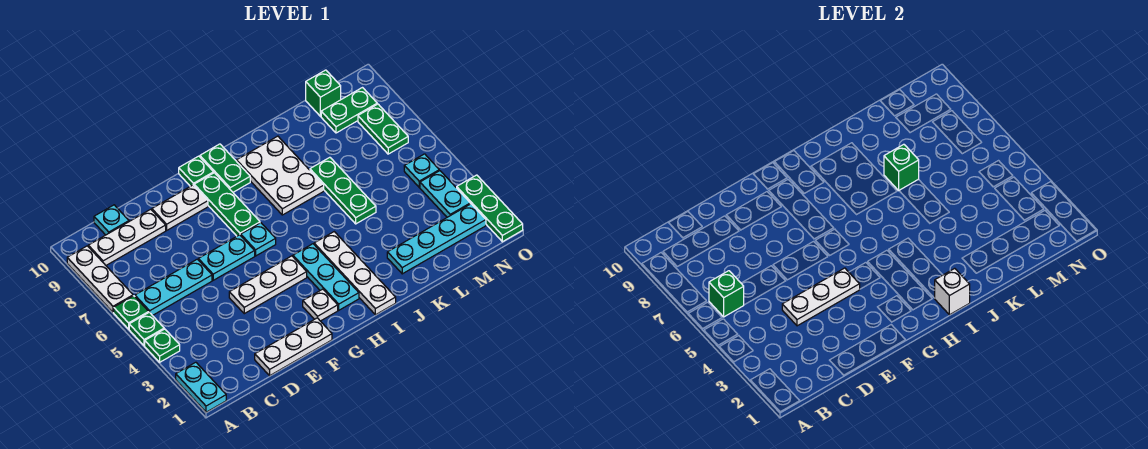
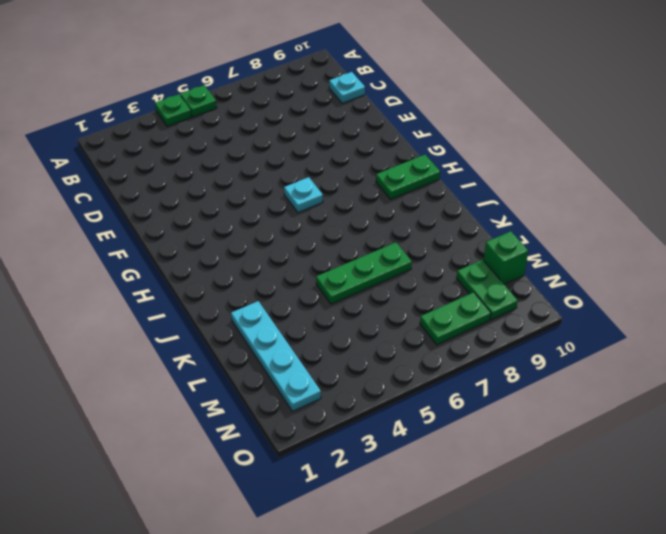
none -> cyan plate A1:A2 level 1
none -> green plate A6 level 1
none -> white plate A7:A9 level 1
none -> cyan plate B6:D6 level 1

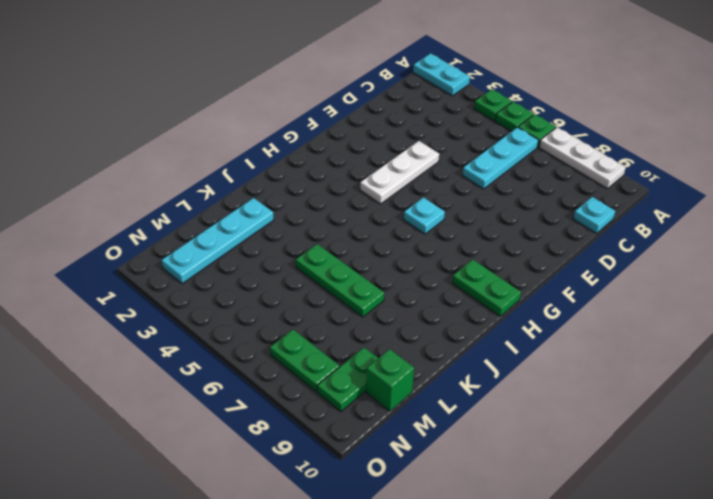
none -> white plate B9:D9 level 1
none -> white plate D1:F1 level 1
none -> cyan plate E6:F6 level 1
none -> white plate E9:F9 level 1

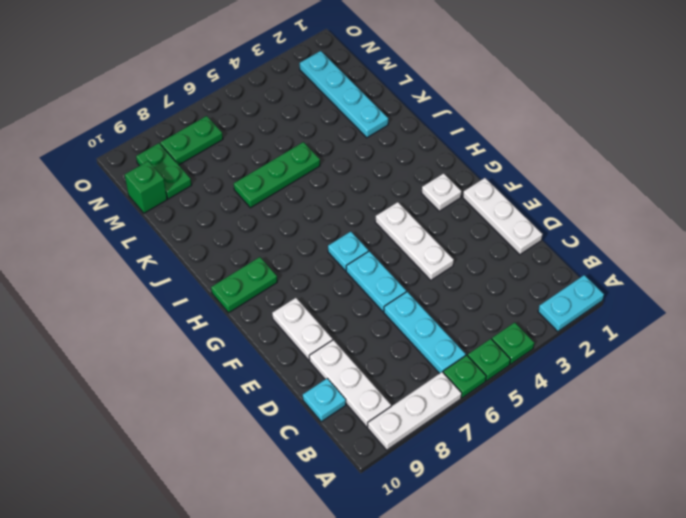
none -> green plate G7:G9 level 1
none -> green plate G10 level 1
none -> cyan plate H2:H4 level 1
none -> white plate I1:I4 level 1

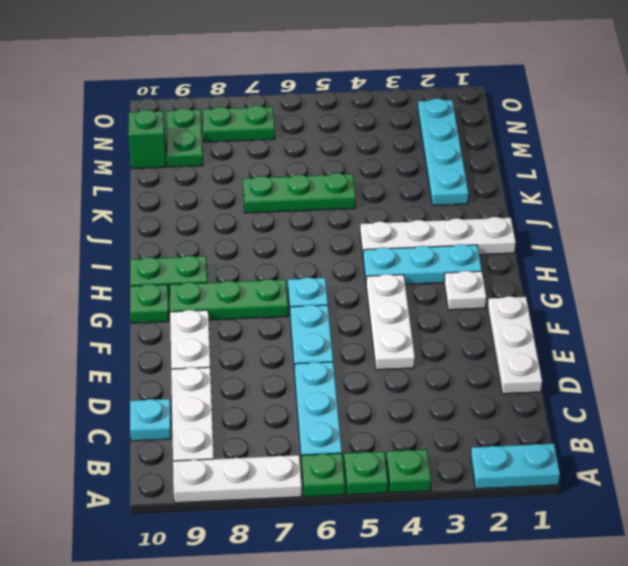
none -> white plate I7:J9 level 1
none -> cyan plate N3:N4 level 1
none -> cyan plate N5 level 1
none -> green plate O1:O3 level 1

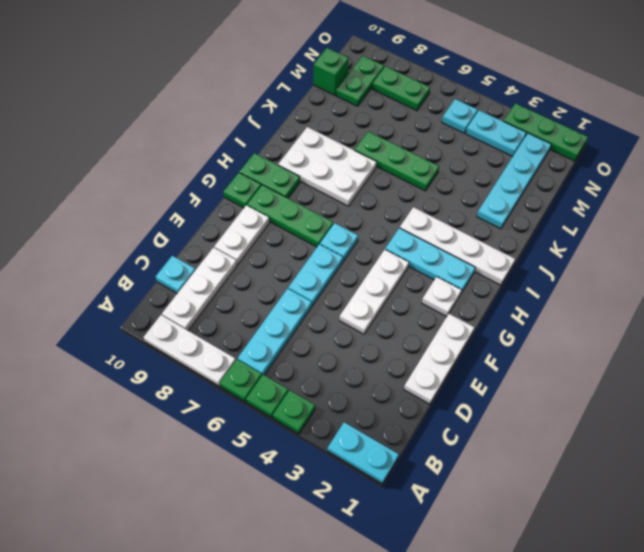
none -> green brick B6 level 2
none -> white plate D4:F4 level 2
none -> white brick I1 level 2
none -> green brick K7 level 2

